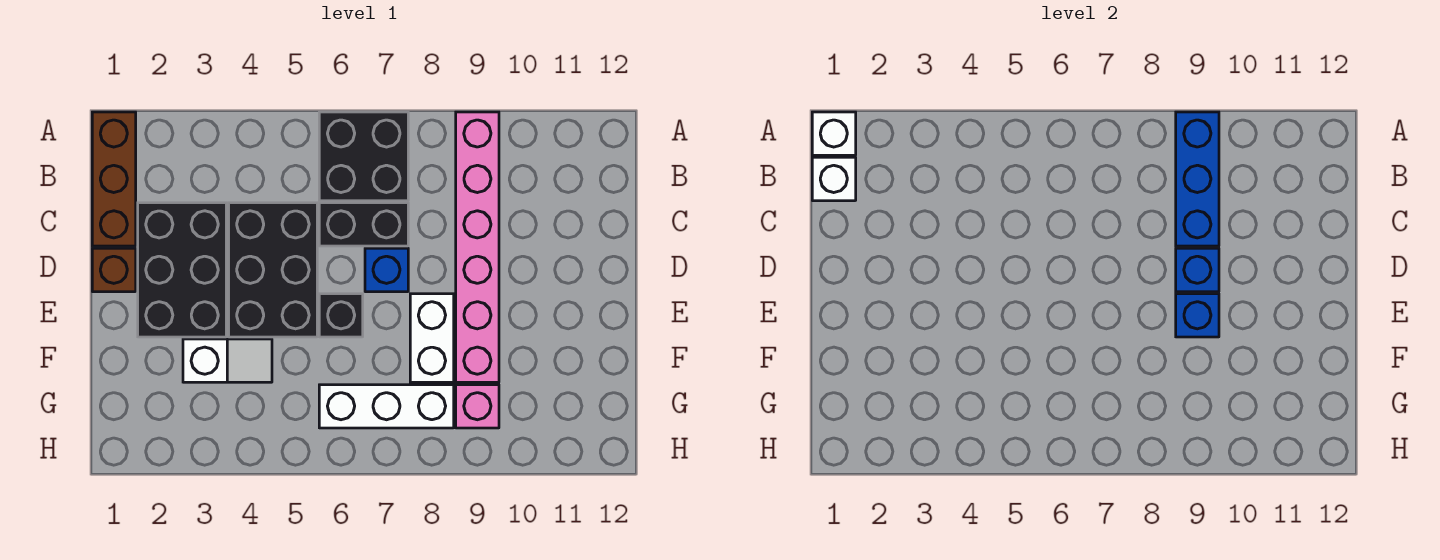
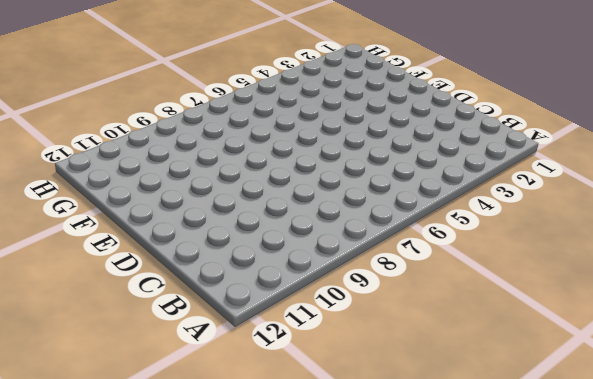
none -> brown brick A1:C1 level 1
none -> black brick A6:B7 level 1
none -> pink brick A9:F9 level 1

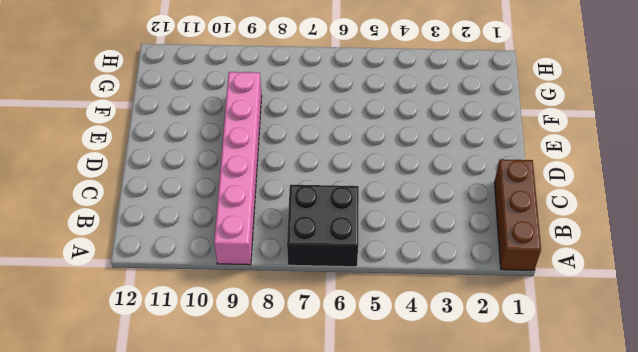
none -> black brick C2:E3 level 1
none -> black brick C4:E5 level 1
none -> black brick C6:C7 level 1

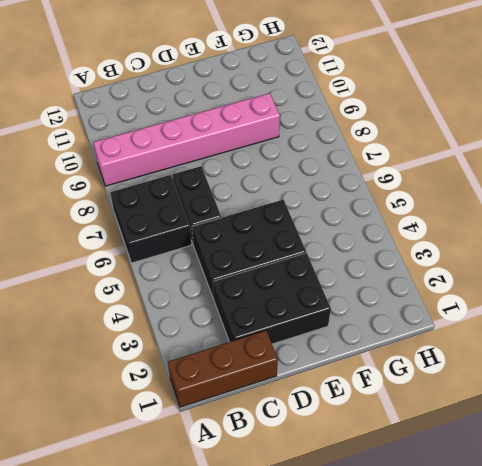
none -> brown brick D1 level 1
none -> blue brick D7 level 1
none -> black brick E6 level 1

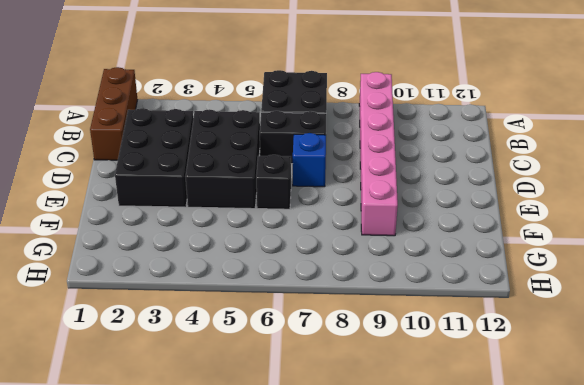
none -> brown brick D1 level 1
none -> white brick E8:F8 level 1
none -> white slope F3:F4 level 1 top 3

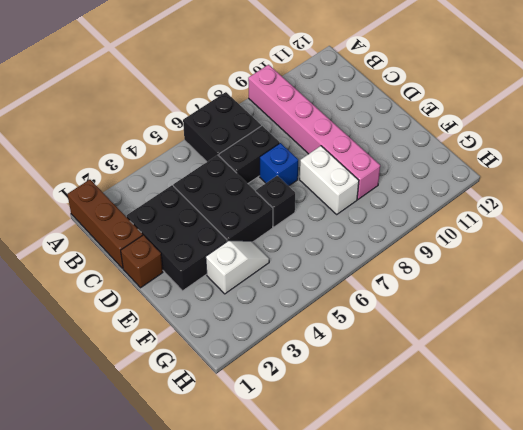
none -> white brick G6:G8 level 1
none -> pink brick G9 level 1
none -> white brick A1 level 2

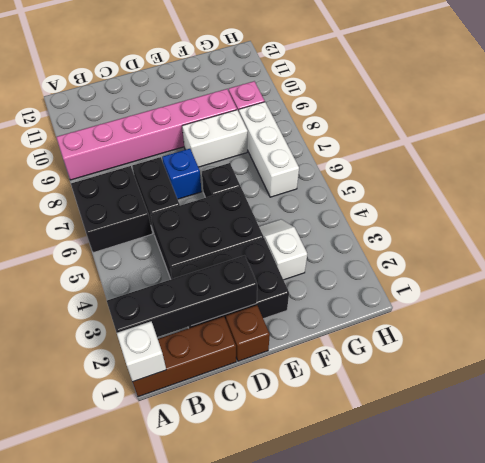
black brick A2:D2 level 2 -> none
none -> blue brick A9:C9 level 2
none -> white brick B1 level 2
none -> blue brick D9 level 2

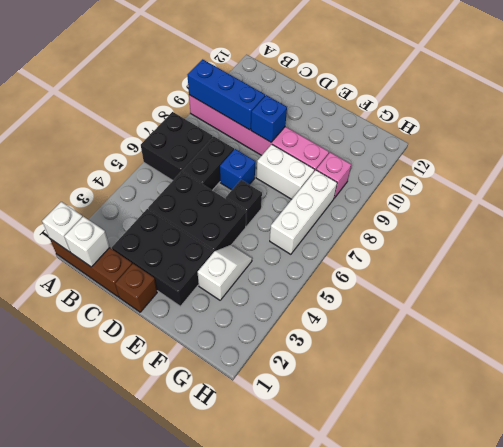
none -> blue brick E9 level 2

